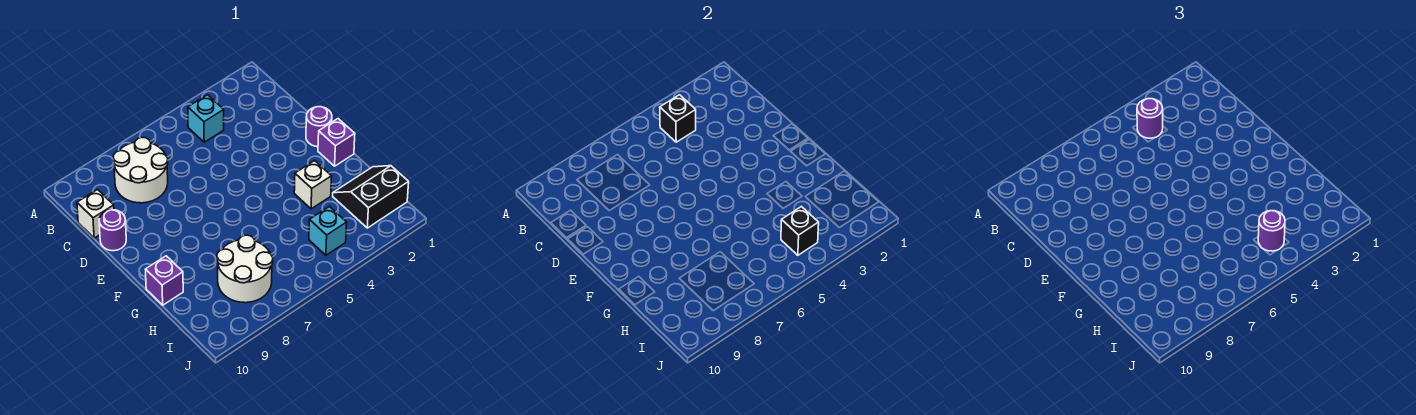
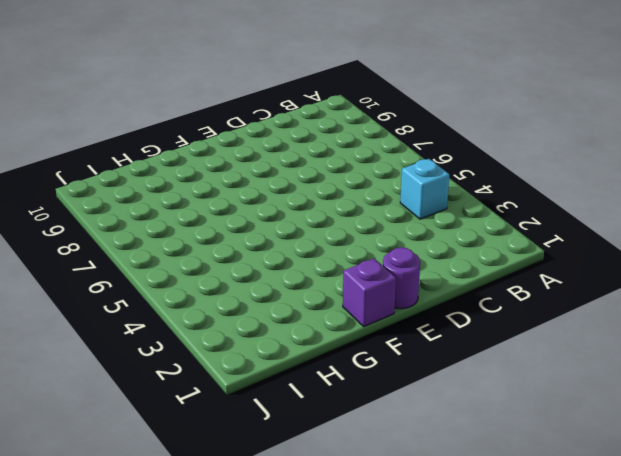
none -> white round brick B7:C8 level 1
none -> white brick C10 level 1
none -> purple round brick D10 level 1

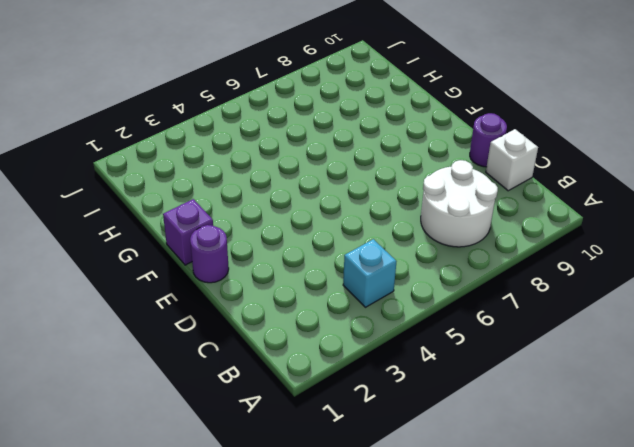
none -> white brick G3 level 1
none -> purple brick G10 level 1
none -> black slope H1:I2 level 1 top I

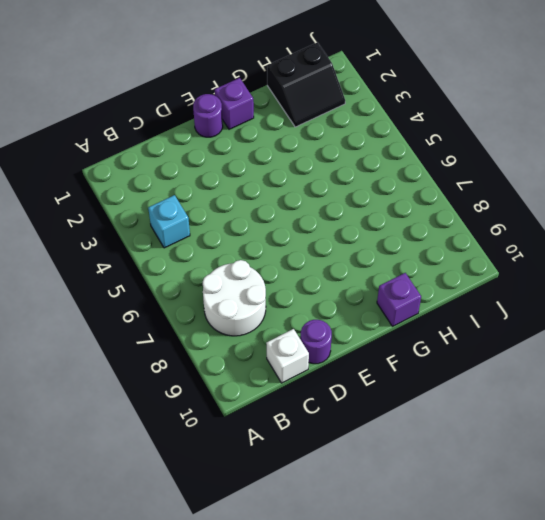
black slope H1:I2 level 1 top 1 -> black slope H1:I2 level 1 top I
none -> white brick G3 level 1
none -> white round brick H7:I8 level 1
none -> cyan brick I4 level 1

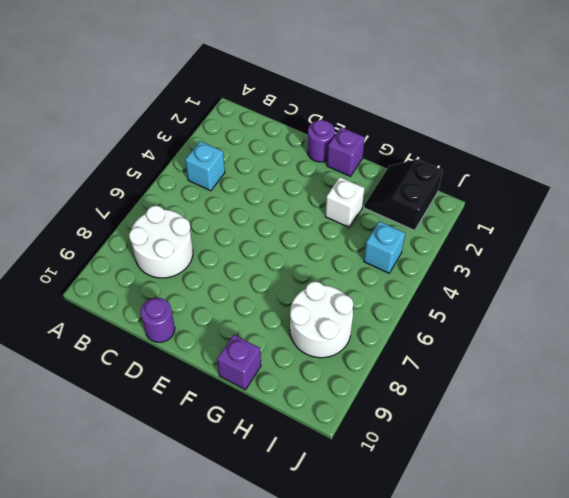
none -> white brick C10 level 1
none -> black brick B4 level 2
none -> black brick I4 level 2

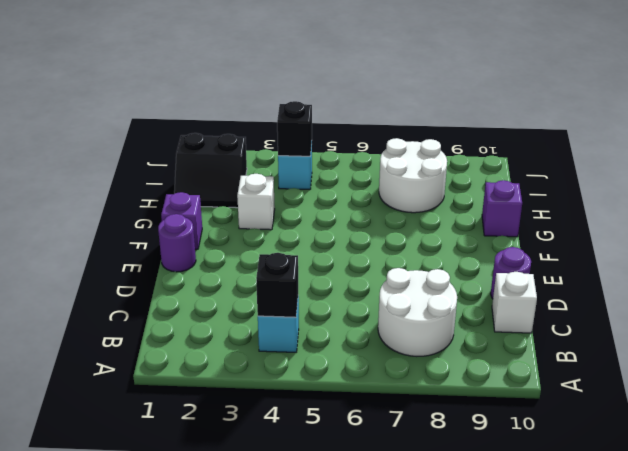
none -> purple round brick B4 level 3
none -> purple round brick I4 level 3

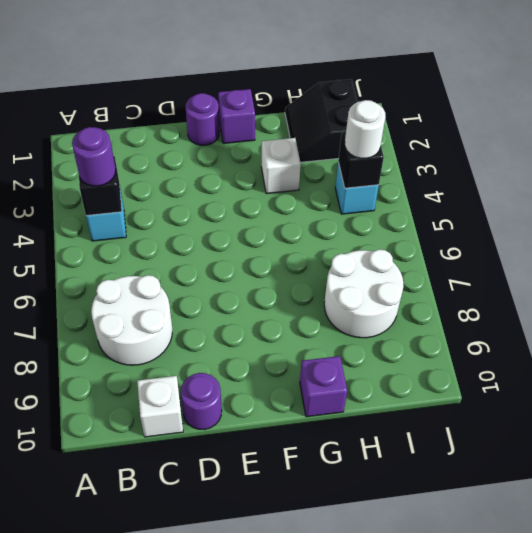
white round brick I4 level 3 -> purple round brick I4 level 3

